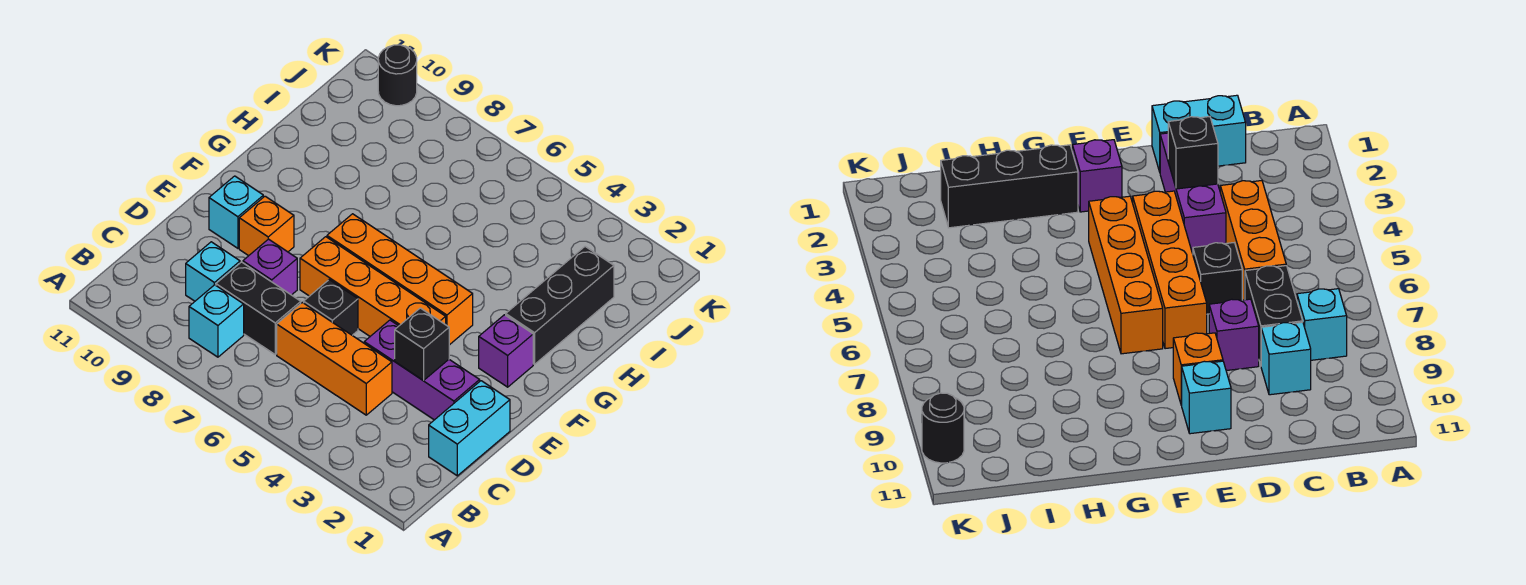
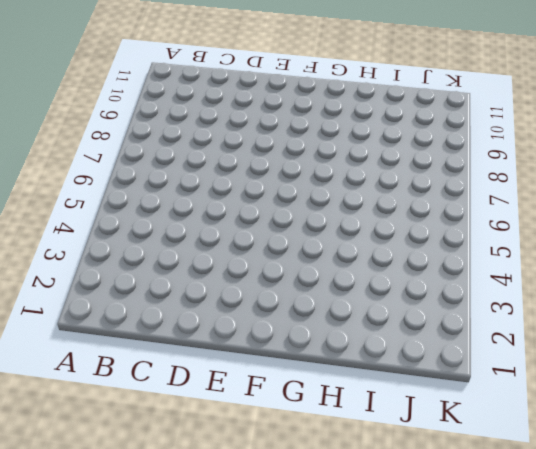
none -> cyan brick B8 level 1
none -> cyan brick C1:D1 level 1
none -> orange brick C4:C6 level 1

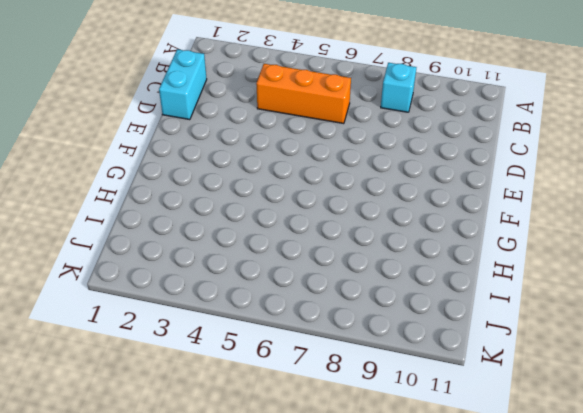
none -> black brick C7:C8 level 1
none -> cyan brick C9 level 1
none -> purple brick D2:D4 level 1

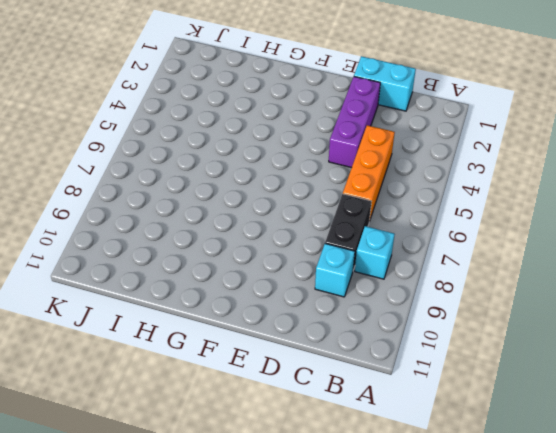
none -> black brick D6 level 1
none -> purple brick D8 level 1
none -> orange brick E4:E7 level 1

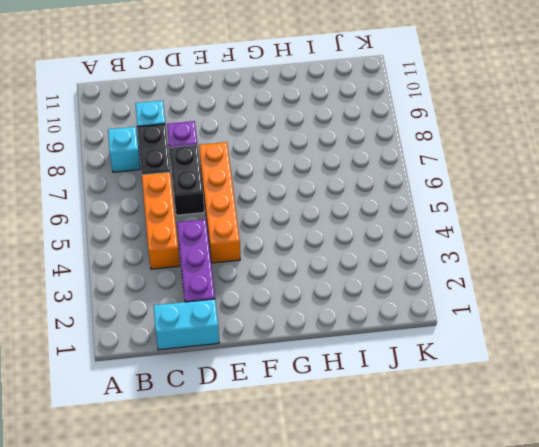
black brick D6:D7 level 1 -> black brick D6 level 1
none -> orange brick E9 level 1
none -> cyan brick E10 level 1
none -> purple brick F2 level 1

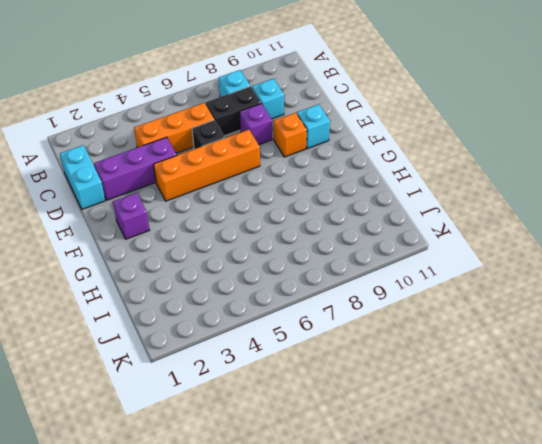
none -> orange brick F4:F7 level 1
none -> black brick G2:I2 level 1
none -> black round brick K10 level 1

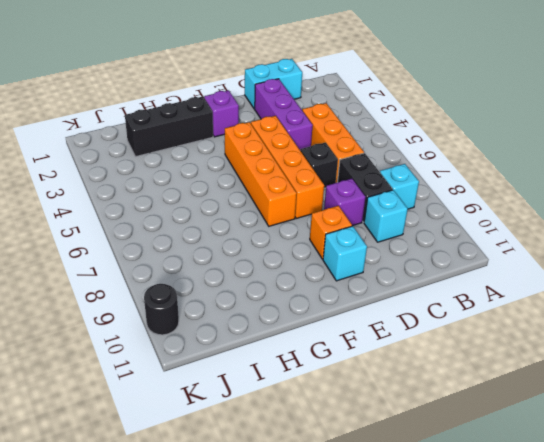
none -> black brick D3 level 2

